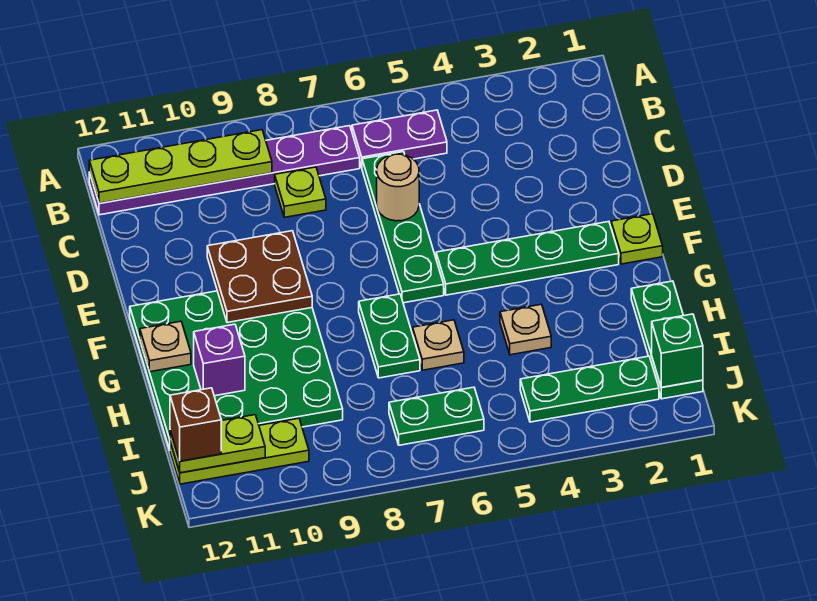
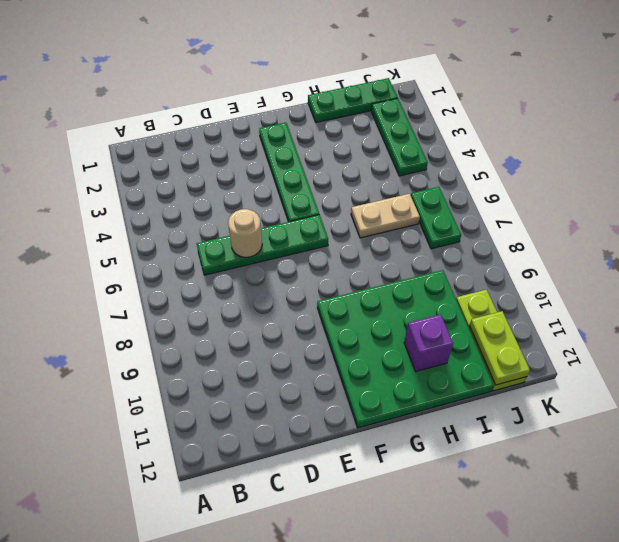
tan plate H6:I6 level 1 -> tan plate H6 level 1
none -> purple plate B5:B6 level 1
none -> purple plate B7:B12 level 1
none -> lime plate C8 level 1

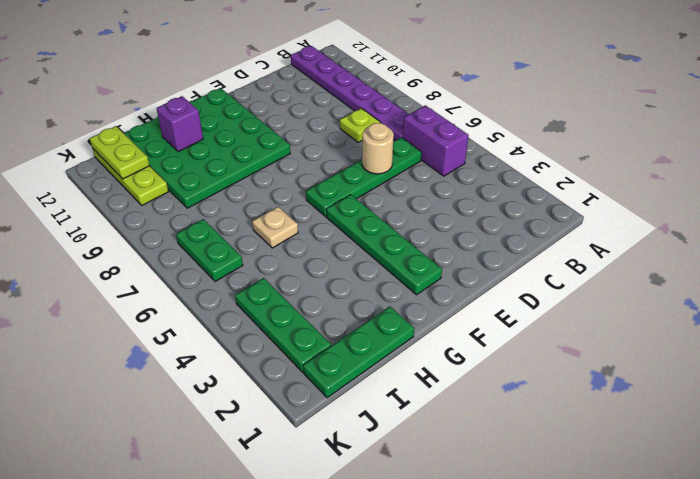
purple brick B5:B6 level 1 -> purple plate B5:B6 level 1
none -> lime plate F1 level 1
none -> green plate G7:H7 level 1
none -> tan plate H4 level 1

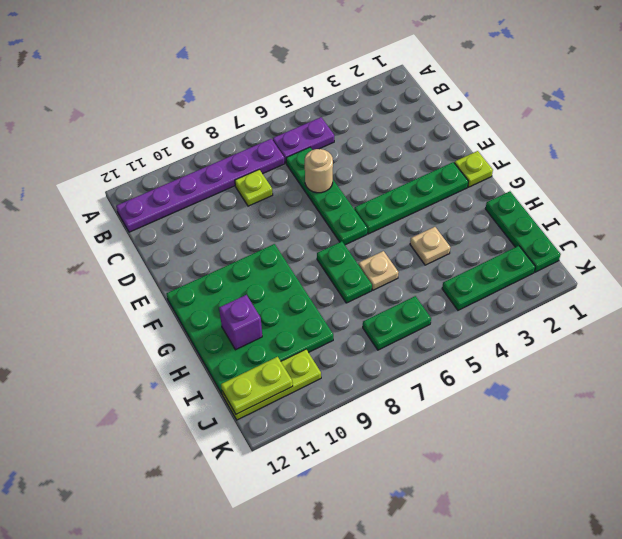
none -> lime plate B9:B12 level 2
none -> brown plate E9:F10 level 2
none -> tan plate G12 level 2

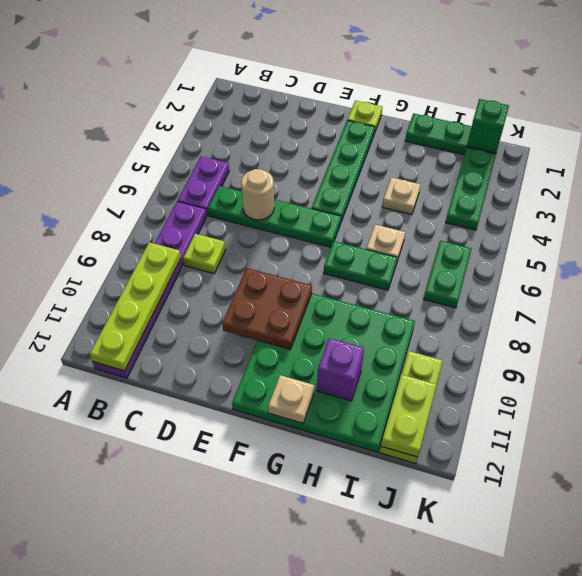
none -> brown brick J12 level 3

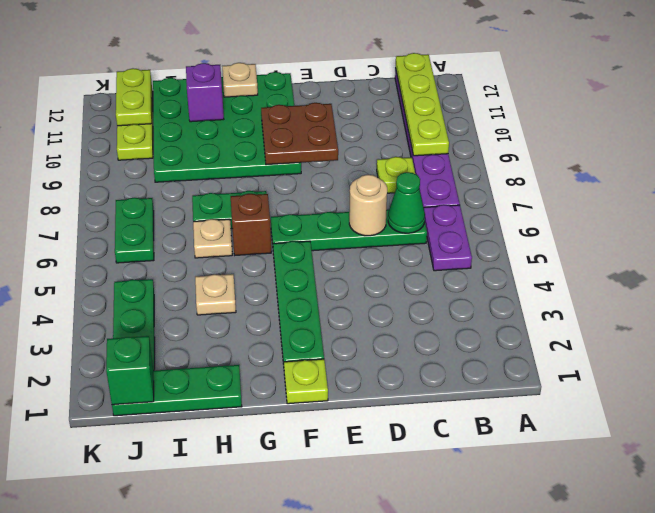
green cone C6 level 2 -> none
brown brick G6 level 1 -> brown brick J12 level 3

